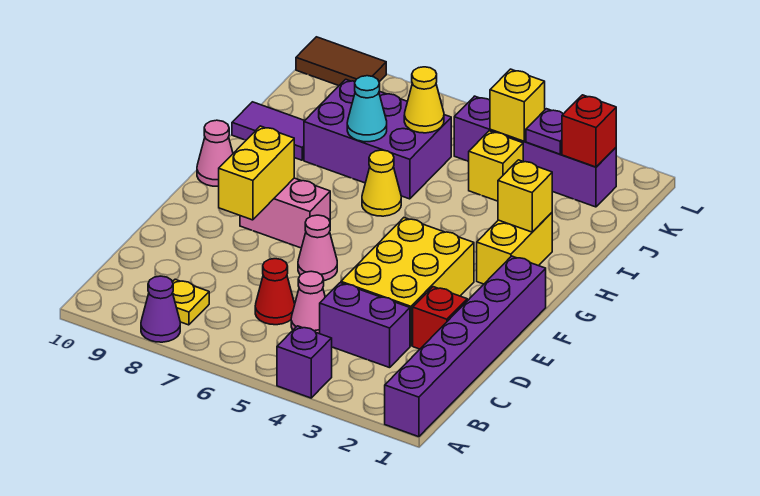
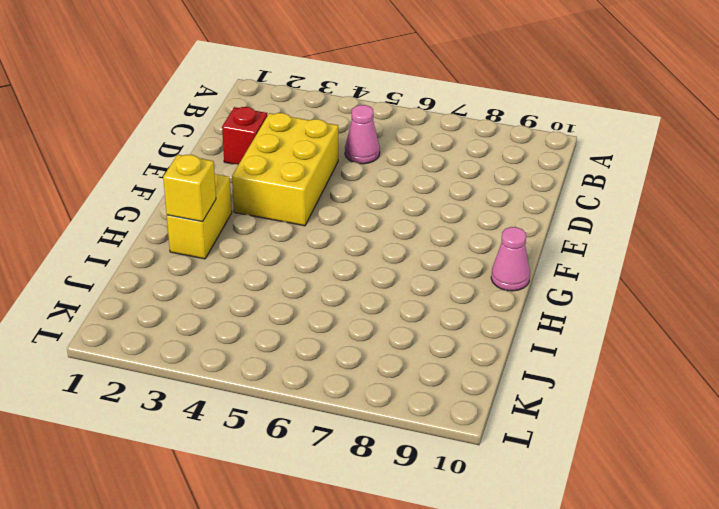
none -> purple brick A1:F1 level 1
none -> purple brick A4 level 1
none -> purple cone A8 level 1

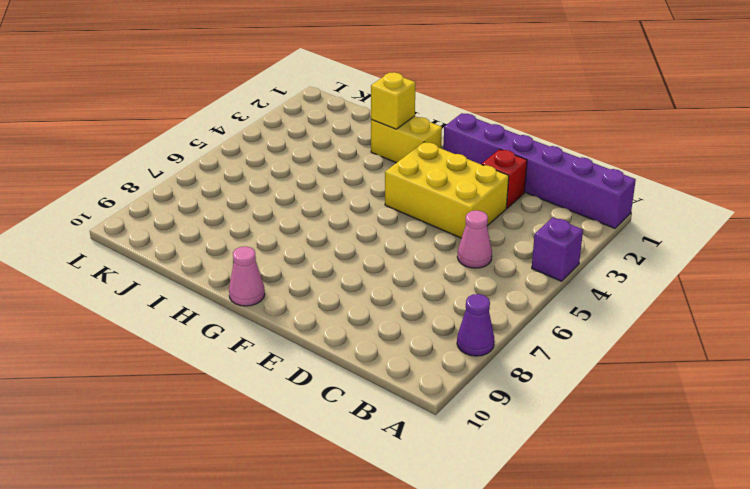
none -> yellow plate B8 level 1
none -> purple brick C3:C4 level 1
none -> red cone C6 level 1

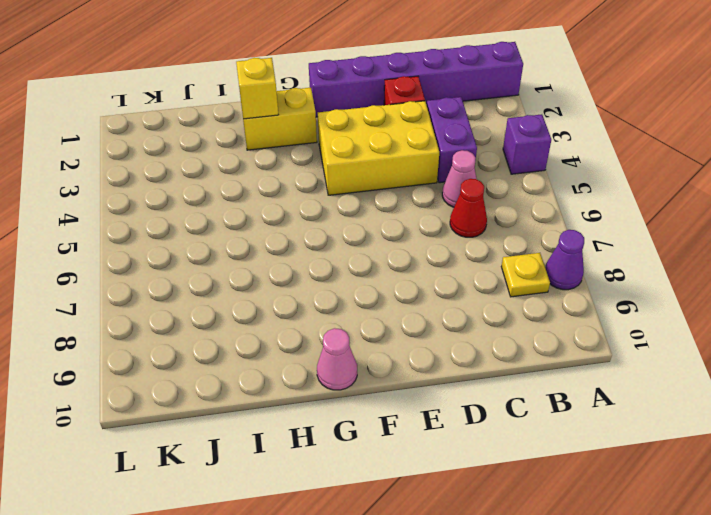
none -> pink cone E6 level 1
none -> pink brick F7:F8 level 1
none -> yellow cone H6 level 1

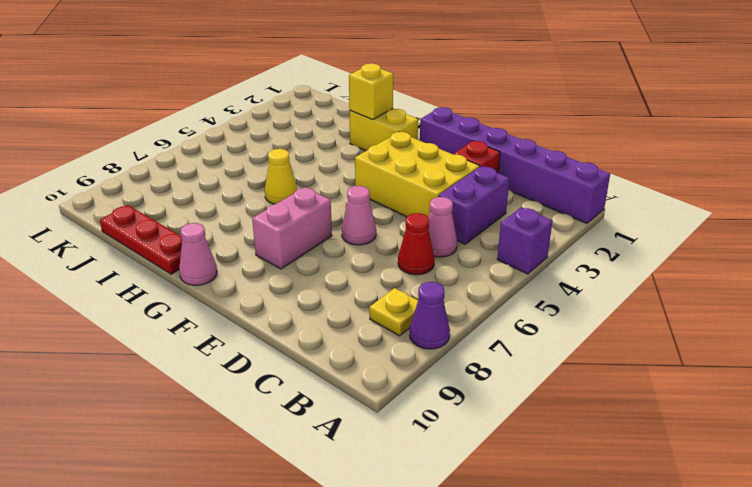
red plate H10:J10 level 1 -> purple tile I9:I10 level 1
none -> purple brick I6:J8 level 1
none -> yellow brick J4 level 1
none -> purple brick K2:K5 level 1

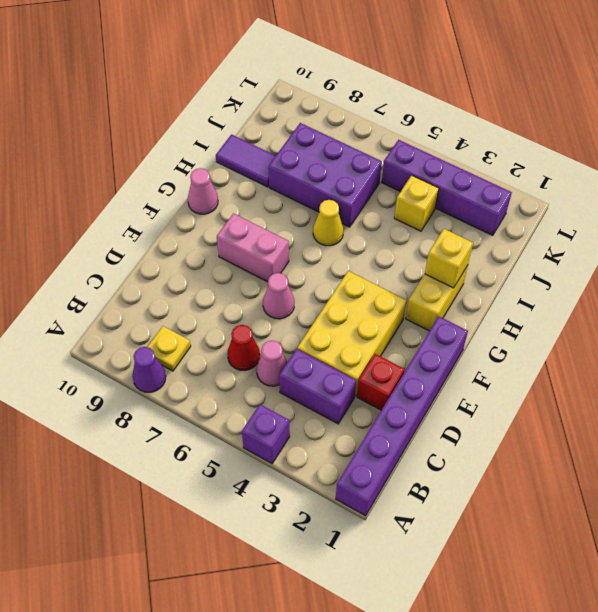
none -> brown tile L9:L10 level 1
none -> yellow brick E8:F8 level 2
none -> cyan cone I7 level 2

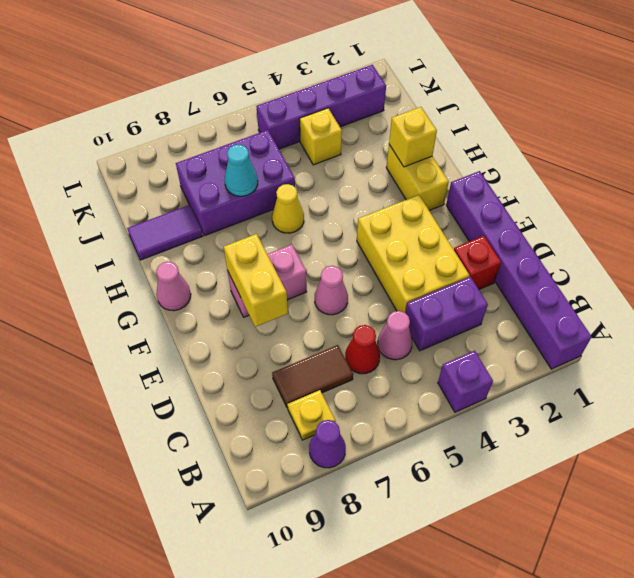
brown tile C7:C8 level 1 -> brown tile L9:L10 level 1
none -> yellow cone J6 level 2
none -> red brick K2 level 2
none -> purple plate K3 level 2

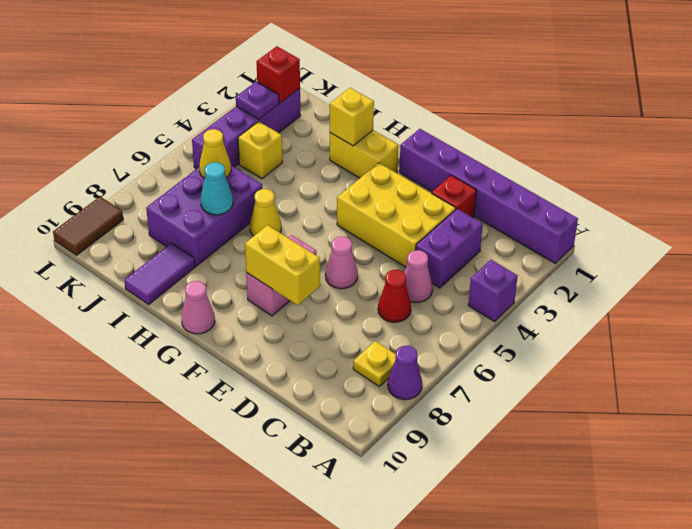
none -> yellow brick K4 level 2

